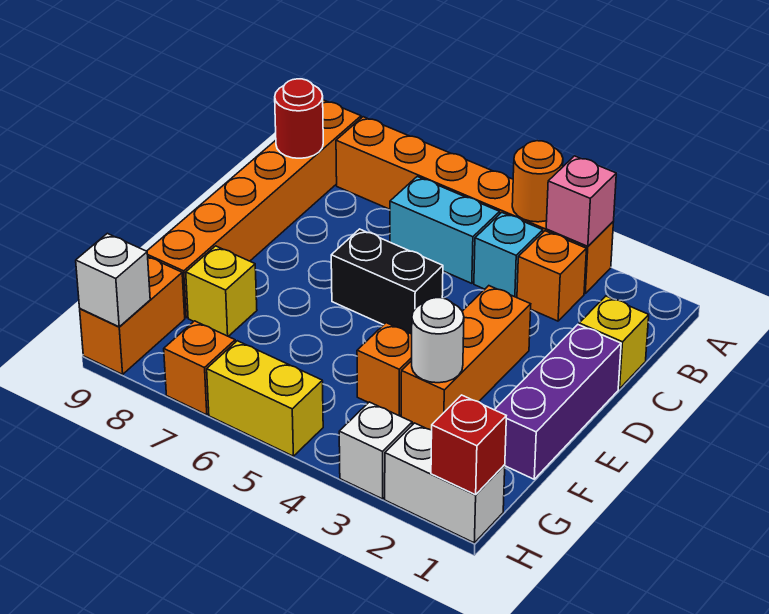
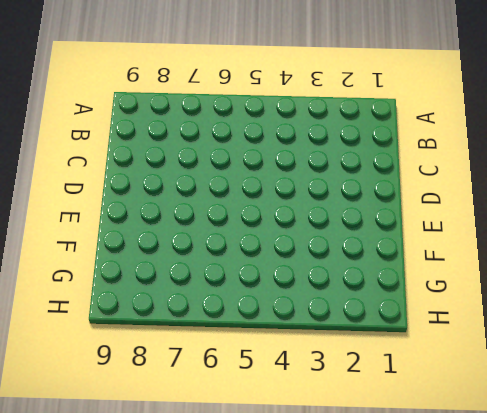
none -> orange brick A3:A8 level 1
none -> orange brick A9:F9 level 1
none -> orange brick B3 level 1

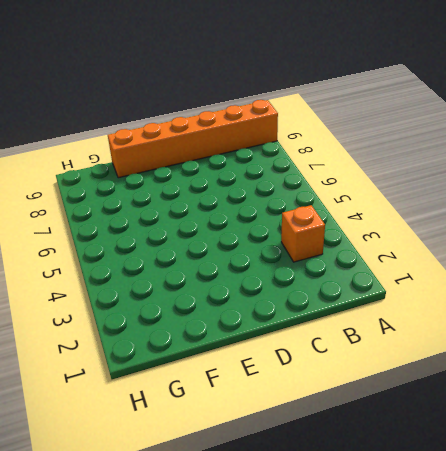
none -> orange brick A3:A8 level 1
none -> cyan brick B4 level 1
none -> cyan brick B5:B6 level 1

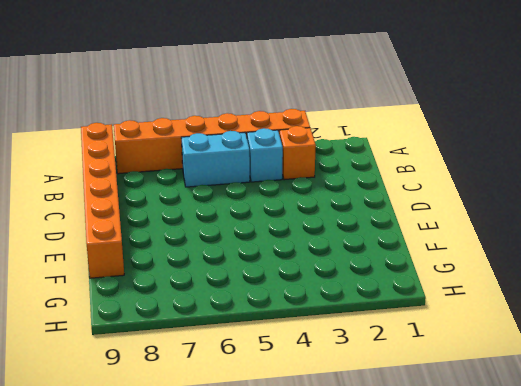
none -> yellow brick C1 level 1
none -> purple brick D1:F1 level 1
none -> orange brick D3:F3 level 1

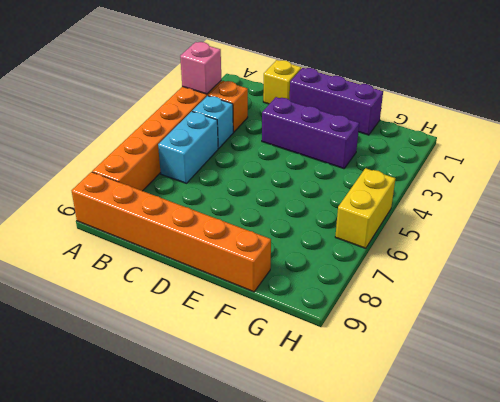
purple brick D3:F3 level 1 -> orange brick D3:F3 level 1
none -> black brick D5:D6 level 1
none -> orange brick F4 level 1
none -> yellow brick F8 level 1

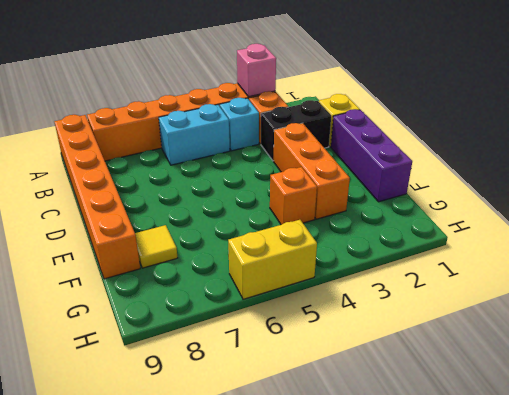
black brick C2:C3 level 1 -> black brick D5:D6 level 1
yellow tile F8 level 1 -> yellow brick F8 level 1
none -> orange brick G9:H9 level 1
none -> white brick H1:H2 level 1
none -> white brick H3 level 1

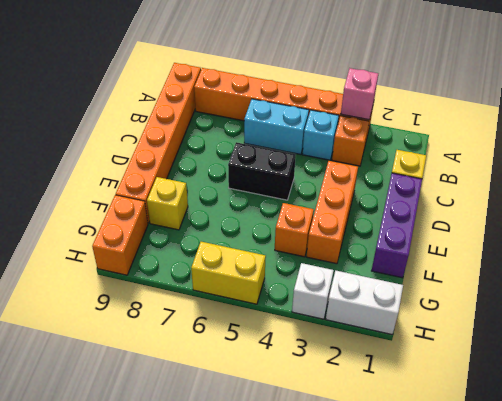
none -> orange brick H7 level 1
none -> orange round brick A4 level 2
none -> red round brick B9 level 2

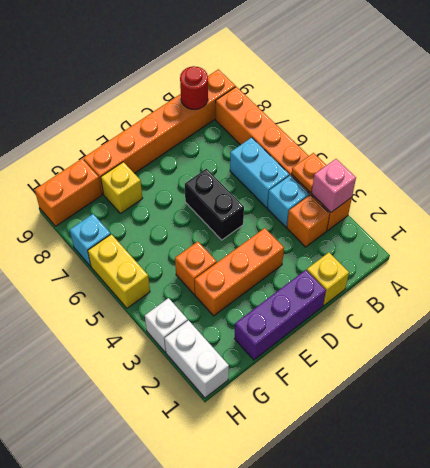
orange plate A4 level 2 -> orange round brick A4 level 2
cyan brick H7 level 1 -> orange brick H7 level 1
none -> white round brick F3 level 2
none -> red brick H1 level 2
none -> white brick H9 level 2

